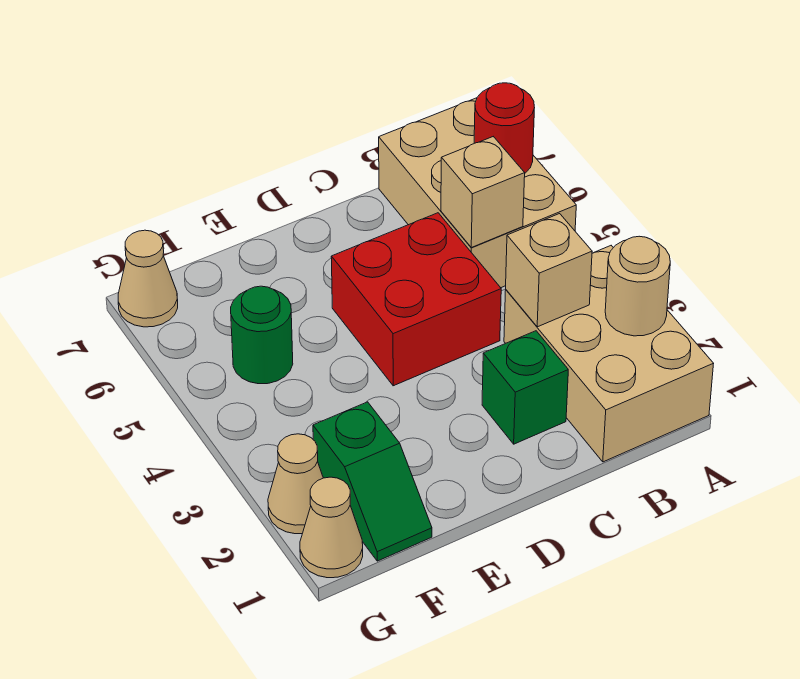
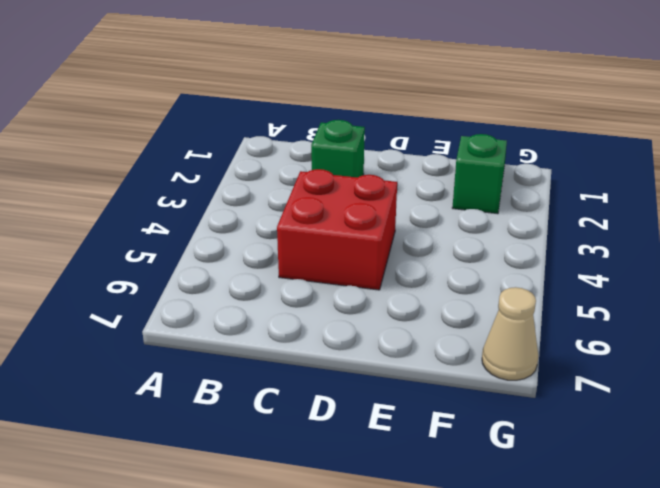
none -> tan brick A1:B3 level 1
none -> tan brick A5:B7 level 1
none -> green round brick F5 level 1

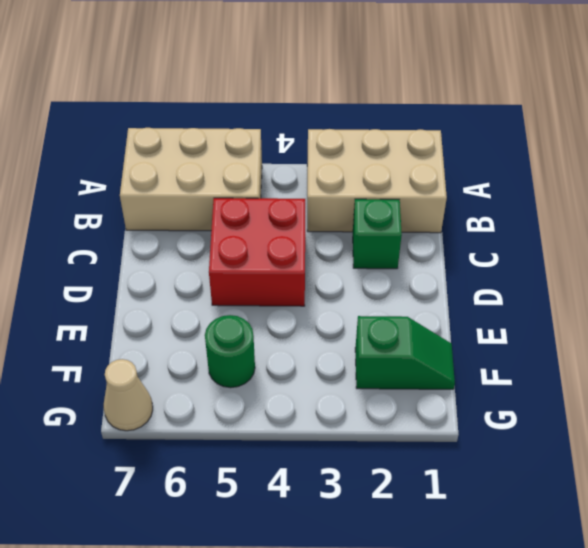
none -> tan cone G1 level 1
none -> tan cone G2 level 1
none -> tan round brick A2 level 2

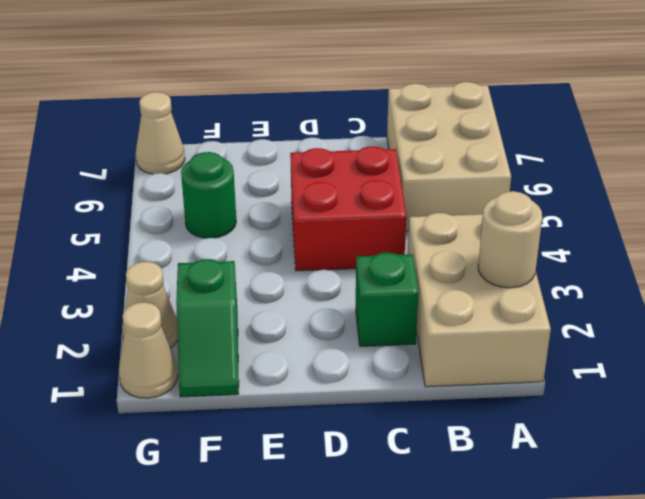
none -> red round brick A6 level 2
none -> tan brick B3 level 2
none -> tan brick B5 level 2

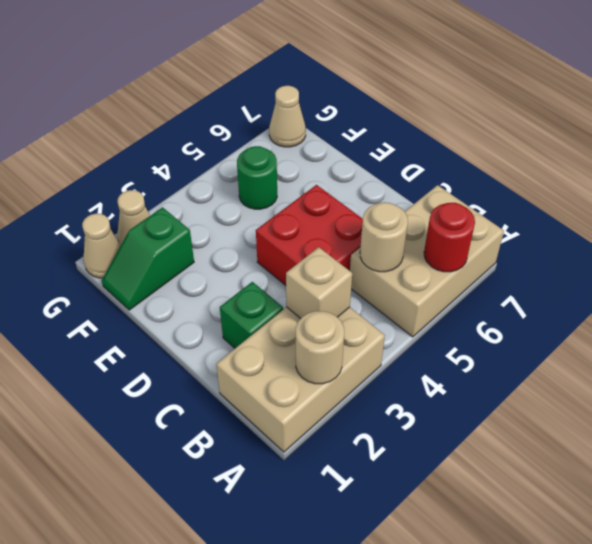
tan round brick B5 level 2 -> tan brick B5 level 2

